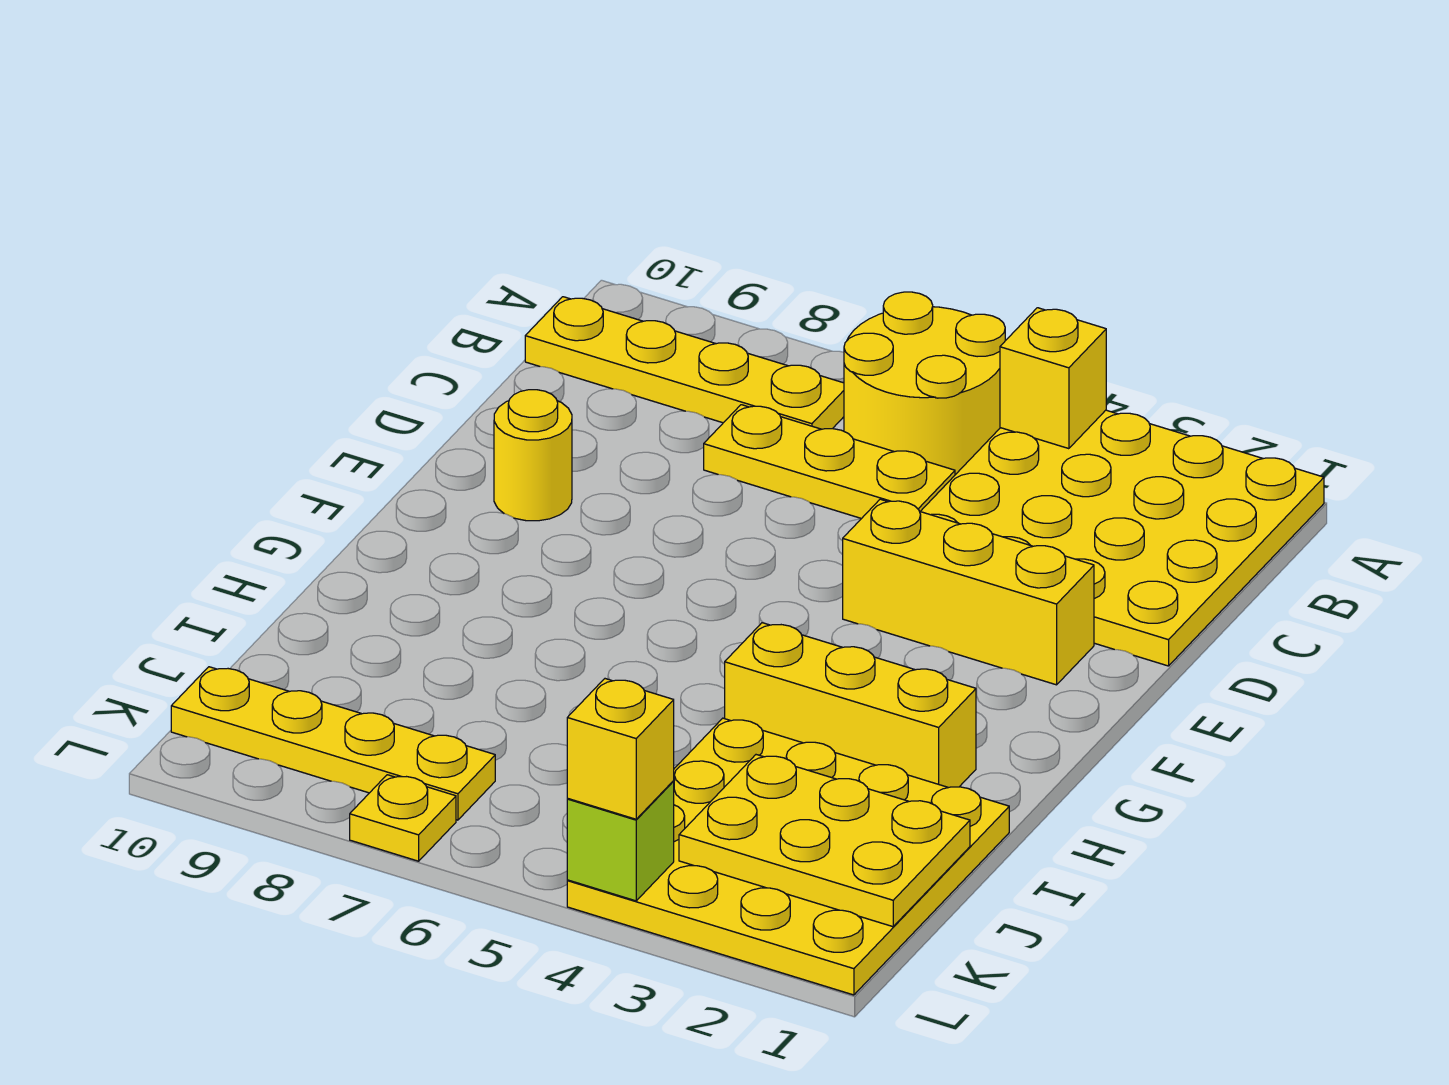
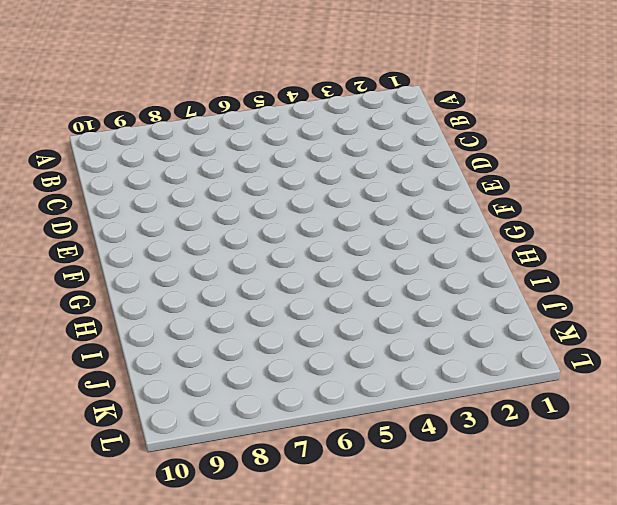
none -> yellow plate A1:D4 level 1
none -> yellow round brick A5:B6 level 1
none -> yellow plate B7:B10 level 1

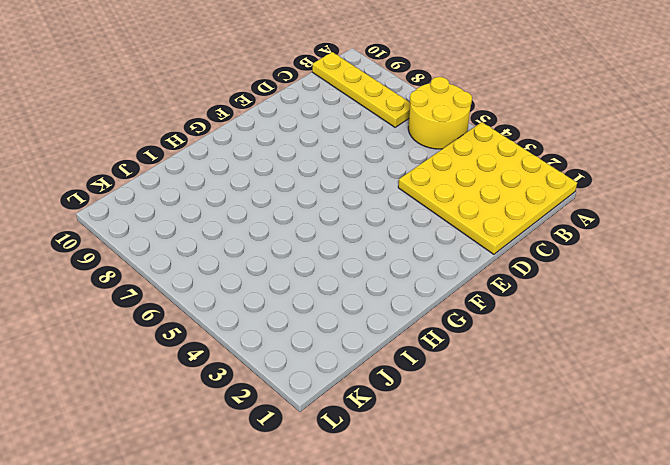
none -> yellow plate C5:C7 level 1
none -> yellow brick E2:E4 level 1
none -> yellow round brick E9 level 1

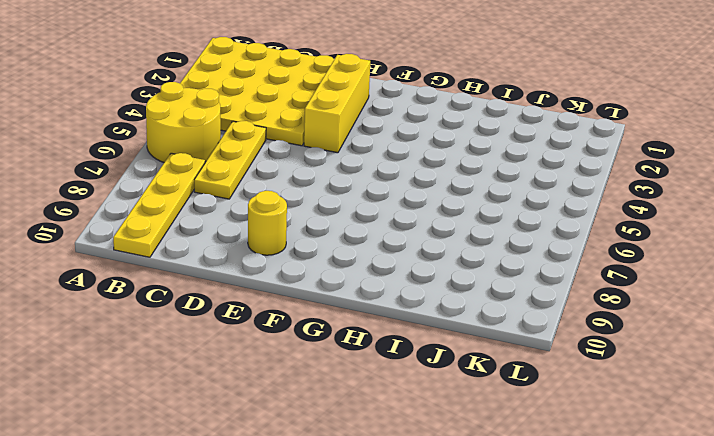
none -> yellow brick H2:H4 level 1
none -> yellow plate I1:L4 level 1
none -> yellow plate K7:K10 level 1

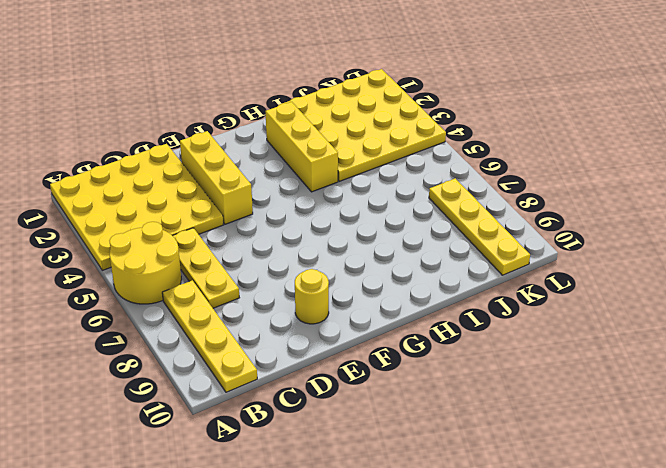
none -> yellow plate L7 level 1
none -> yellow brick A4 level 2
none -> yellow plate J1:K3 level 2

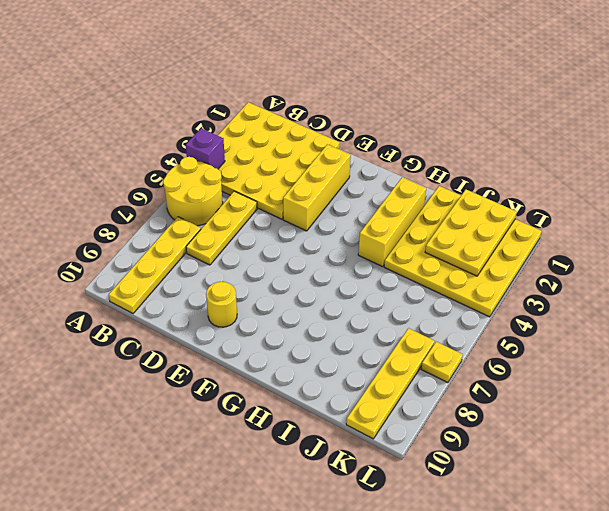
purple brick A4 level 2 -> yellow brick A4 level 2
none -> lime brick L4 level 2
none -> yellow brick L4 level 3

